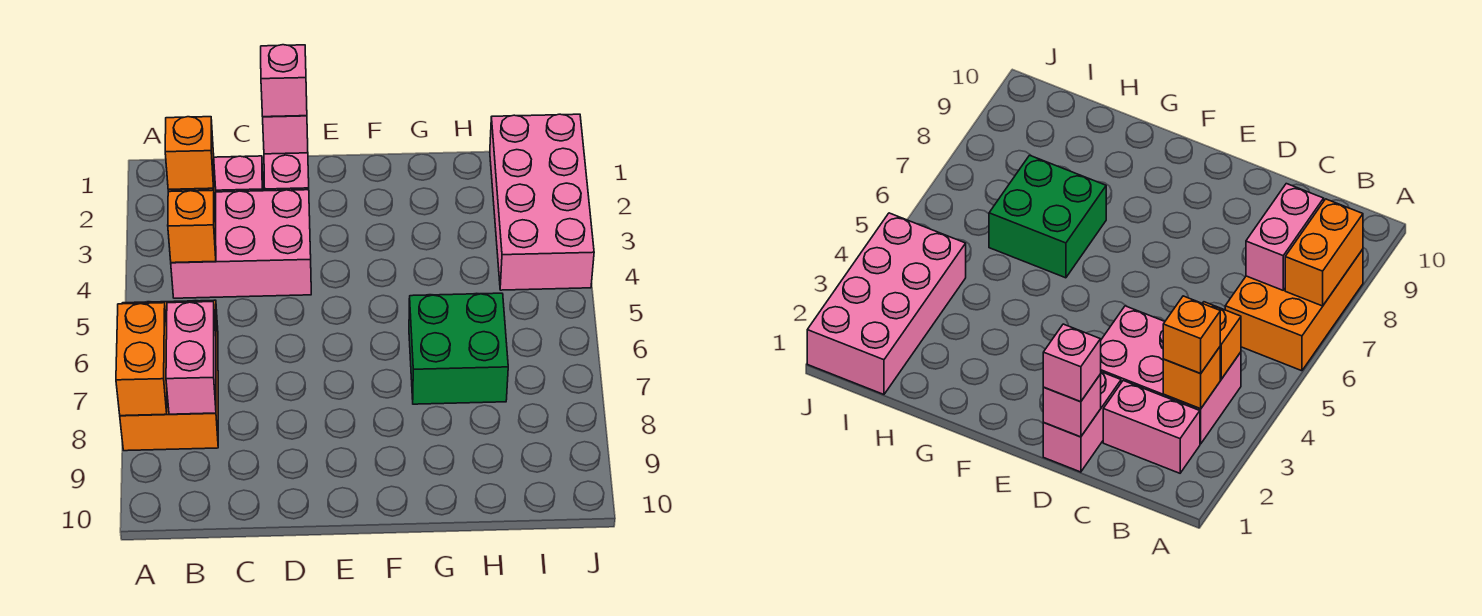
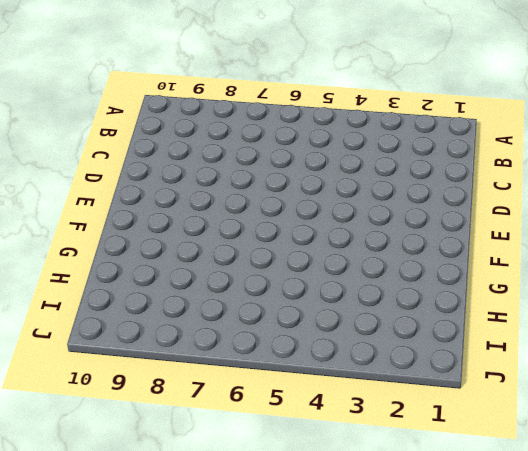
none -> orange brick A6:B8 level 1
none -> pink brick B2:C2 level 1
none -> pink brick B3:D4 level 1

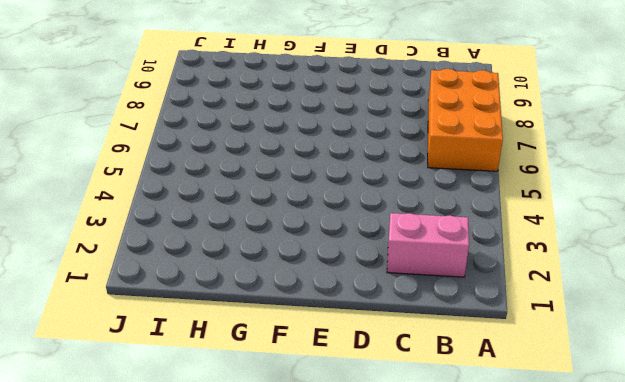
none -> pink brick B3:D4 level 1
none -> pink brick D1:D2 level 1
none -> green brick G6:H7 level 1

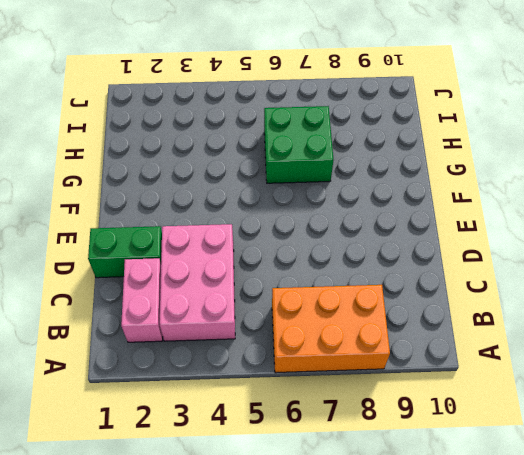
green brick D1:D2 level 1 -> pink brick D1:D2 level 1
none -> pink brick I1:J4 level 1
none -> orange brick A7:A8 level 2
none -> orange brick B3 level 2

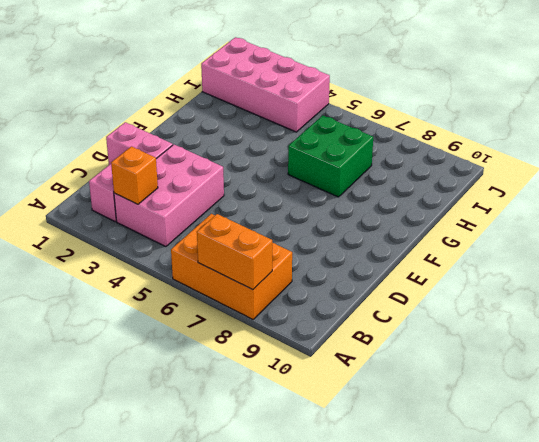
none -> orange brick B4 level 2
none -> pink brick B7:B8 level 2
none -> pink brick D1 level 2

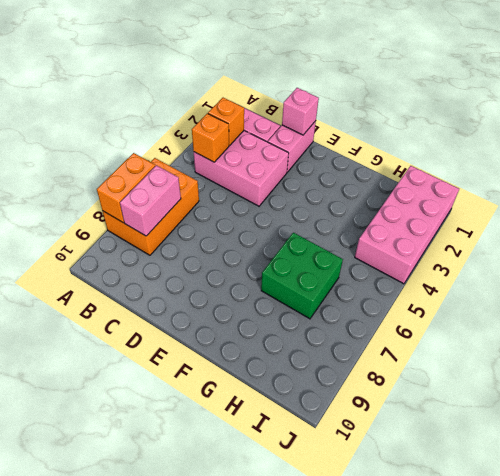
none -> orange brick B3 level 3
none -> pink brick D1 level 3

